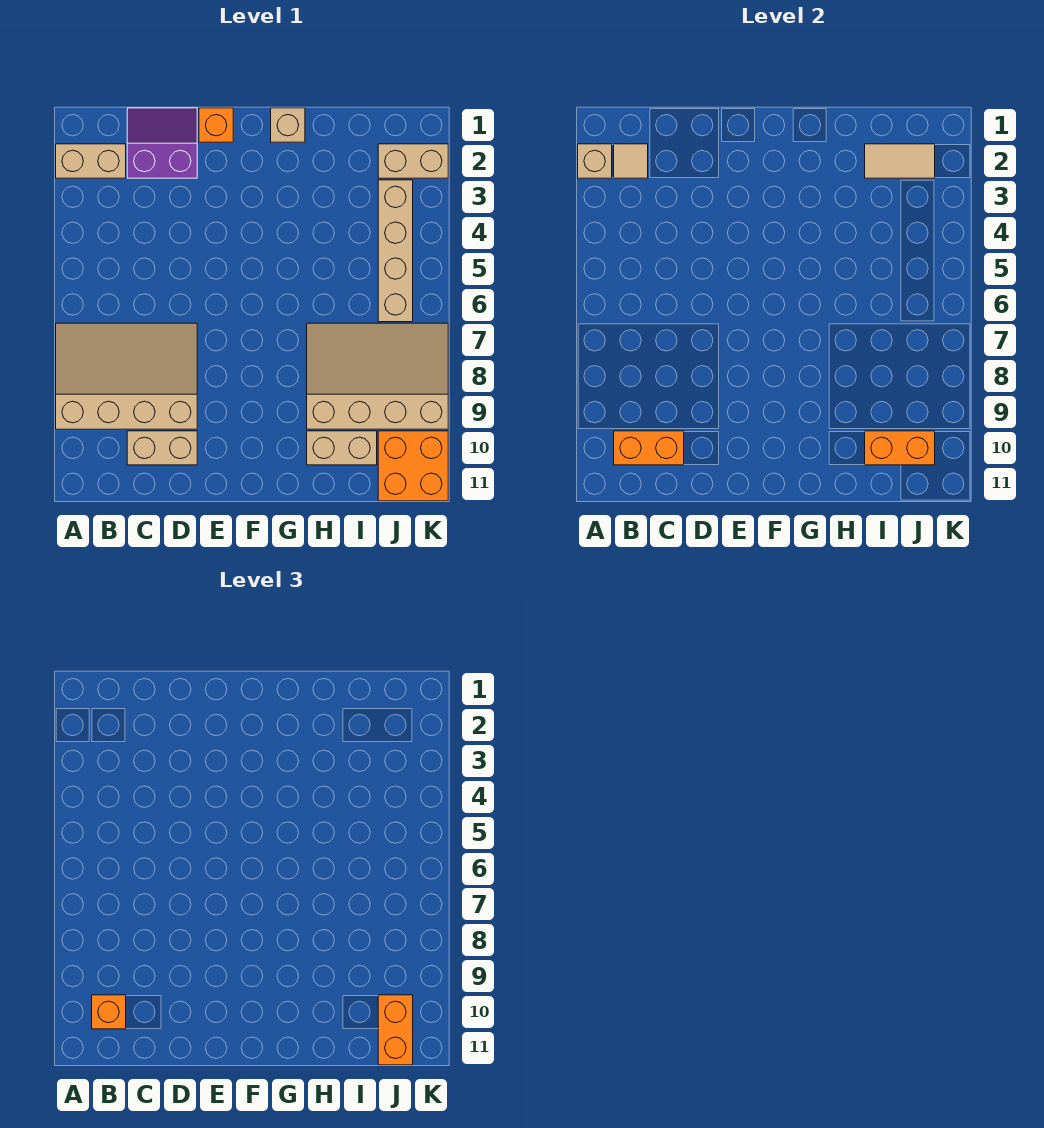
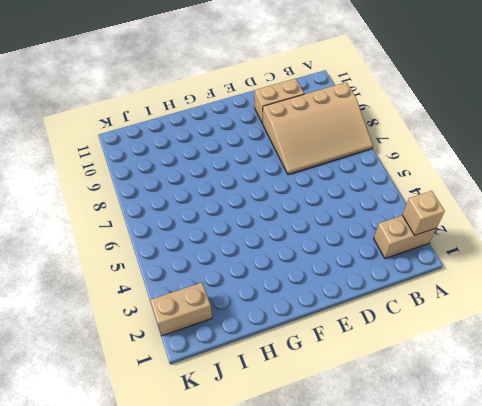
none -> purple slope C1:D2 level 1 top 2
none -> orange brick E1 level 1
none -> tan brick G1 level 1

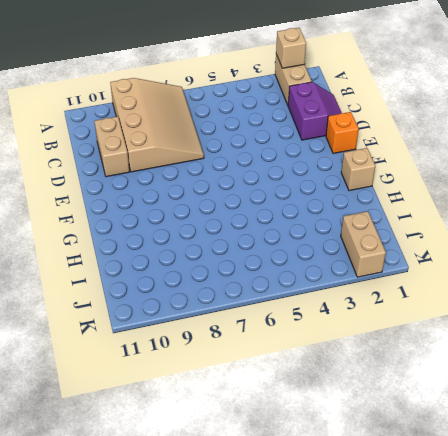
none -> tan slope H7:K9 level 1 top 9
none -> tan brick H10:I10 level 1
none -> tan brick J3:J6 level 1

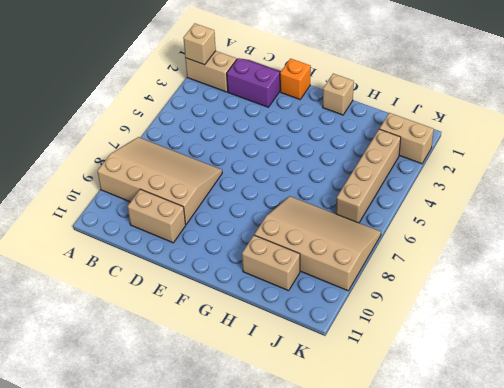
none -> orange brick J10:K11 level 1
none -> tan tile B2 level 2
none -> orange brick B10:C10 level 2

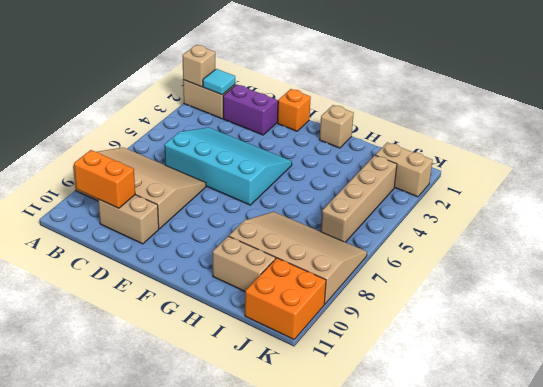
cyan tile B2 level 2 -> tan tile B2 level 2
cyan slope C4:F6 level 1 top 6 -> none
none -> tan tile I2:J2 level 2
none -> orange brick I10:J10 level 2
none -> orange brick B10 level 3

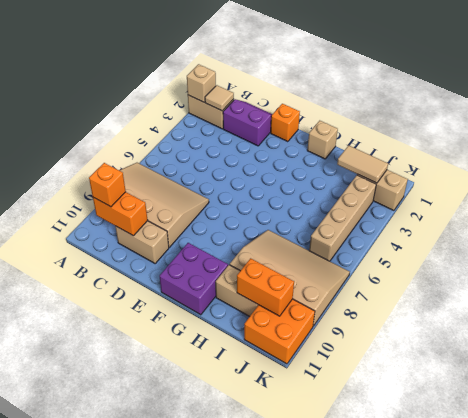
purple brick F10:G11 level 1 -> none
none -> orange brick J10:J11 level 3

